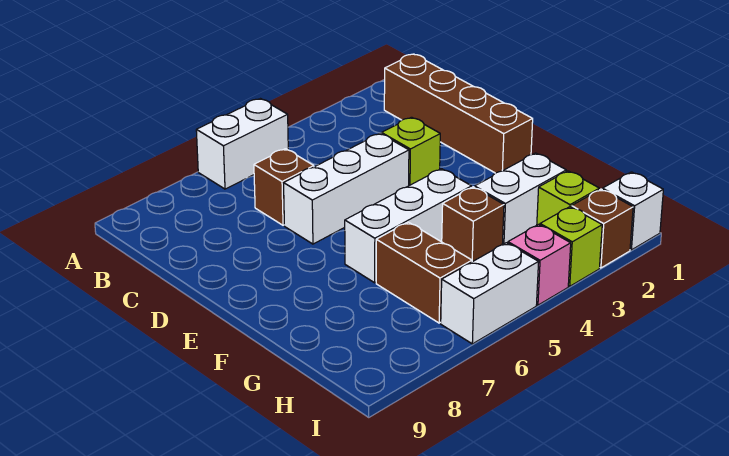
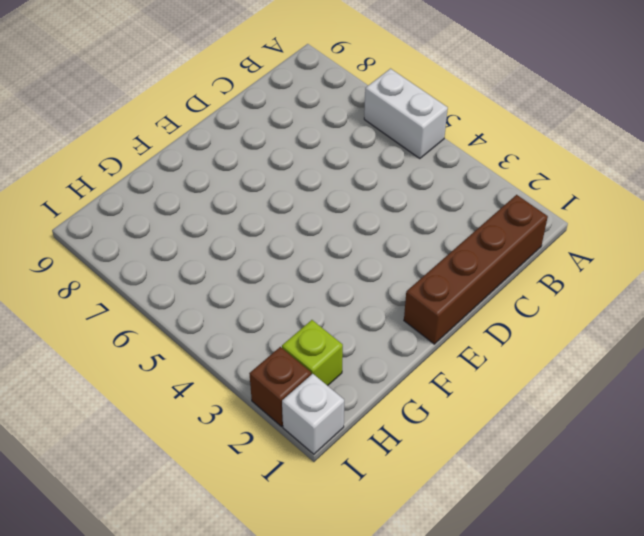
none -> brown brick C6 level 1
none -> lime brick D3 level 1
none -> white brick D4:D6 level 1

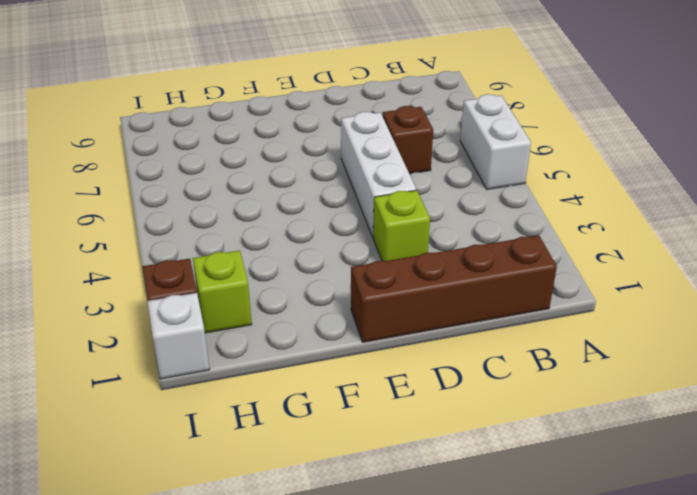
none -> white brick F4:F6 level 1
none -> white brick G2:G3 level 1
none -> brown brick G4 level 1

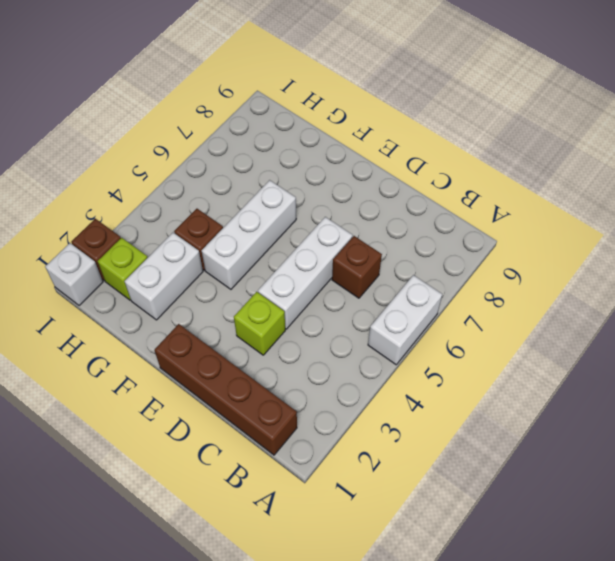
none -> brown brick G6:H6 level 1
none -> lime brick I3 level 1
none -> pink brick I4 level 1

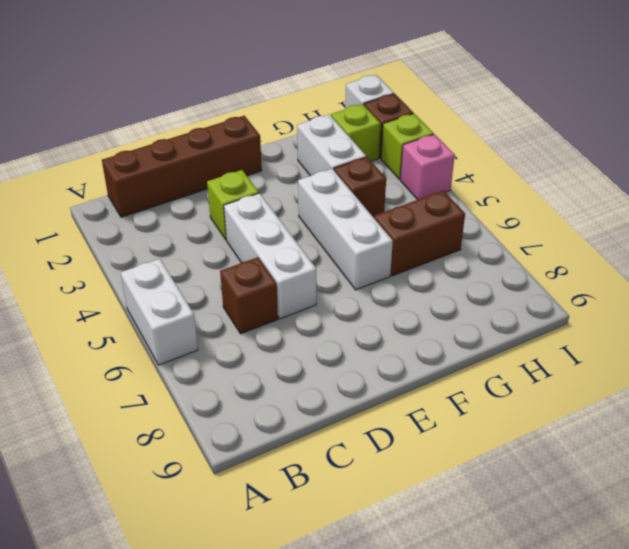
none -> white brick I5:I6 level 1

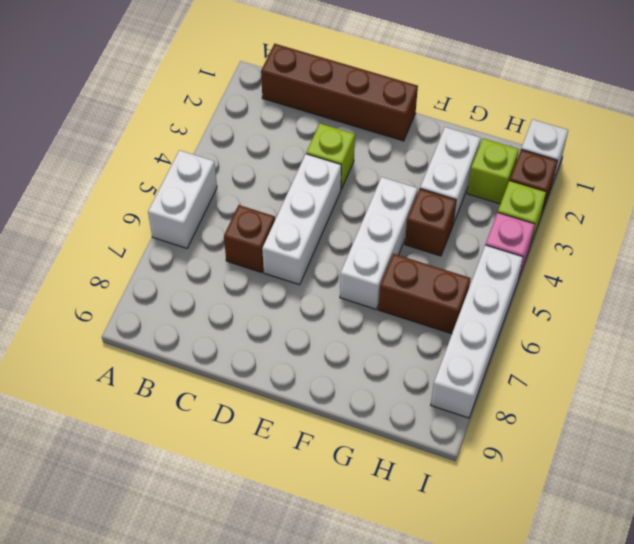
white brick I5:I8 level 1 -> white brick I5:I6 level 1

